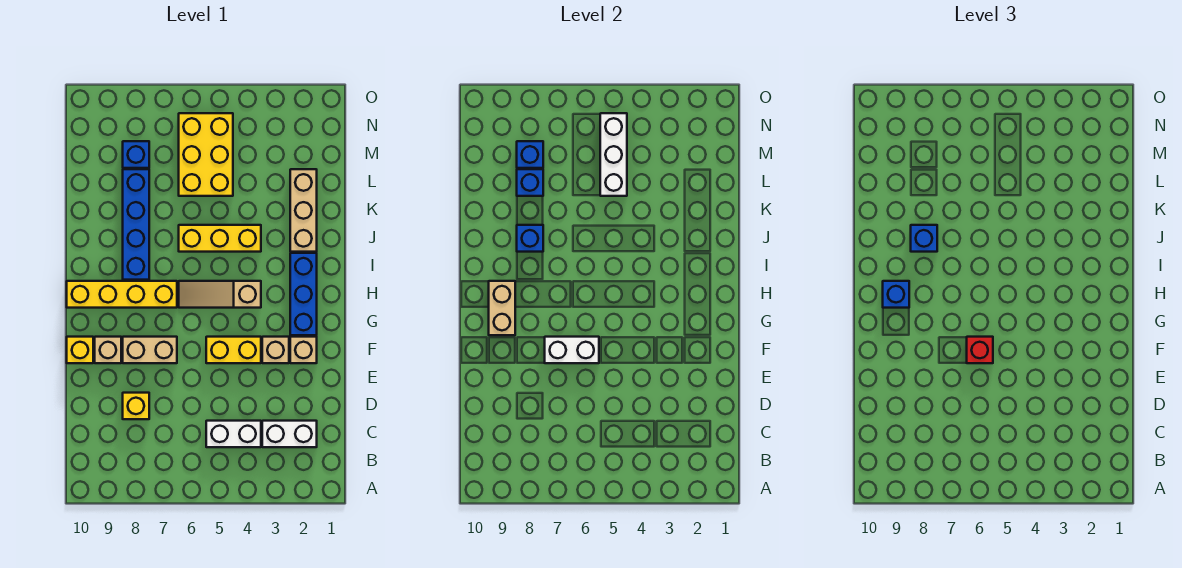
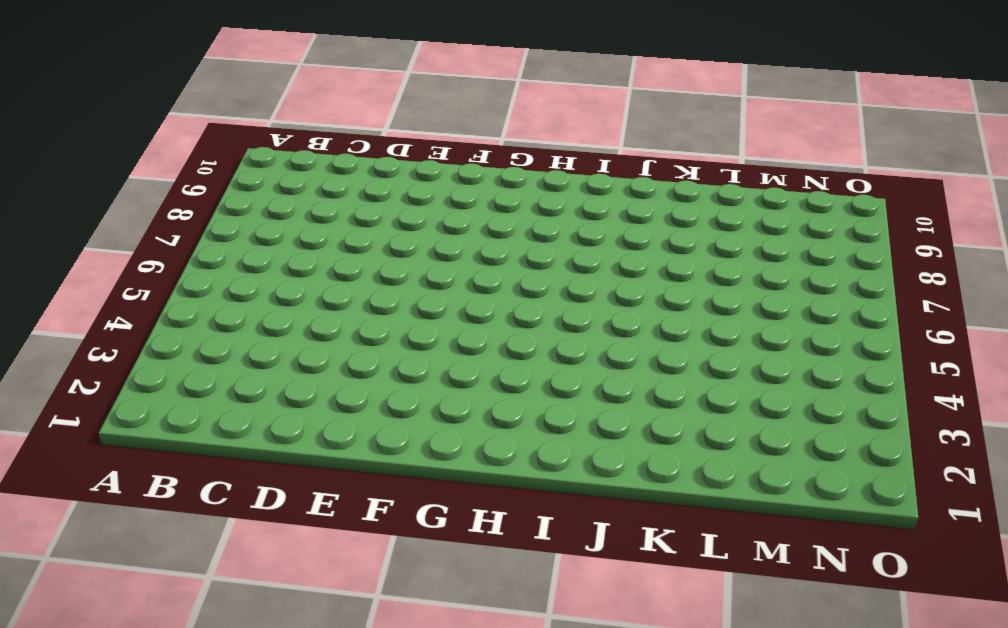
none -> white brick C2:C3 level 1
none -> white brick C4:C5 level 1
none -> yellow brick D8 level 1

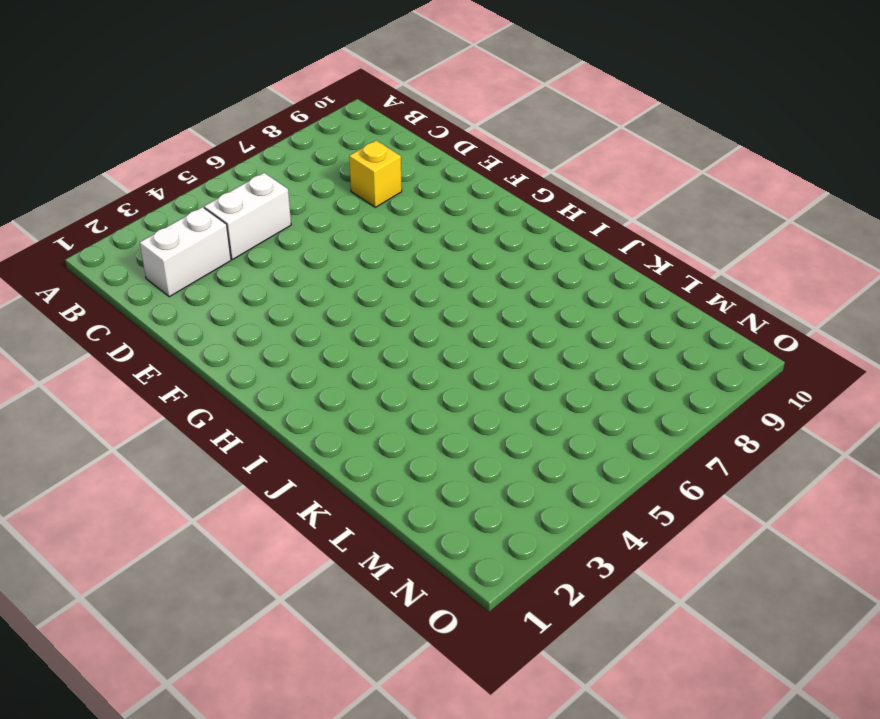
none -> tan brick F2 level 1
none -> tan brick F3 level 1
none -> yellow brick F4:F5 level 1

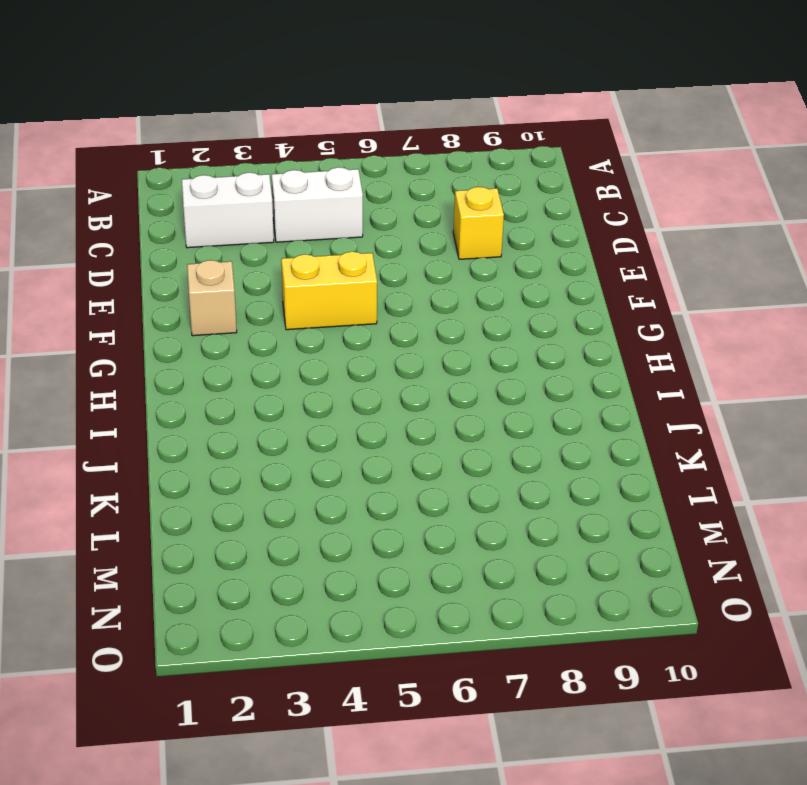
none -> tan brick F3 level 1
none -> tan brick F7:F8 level 1
none -> tan brick F9 level 1

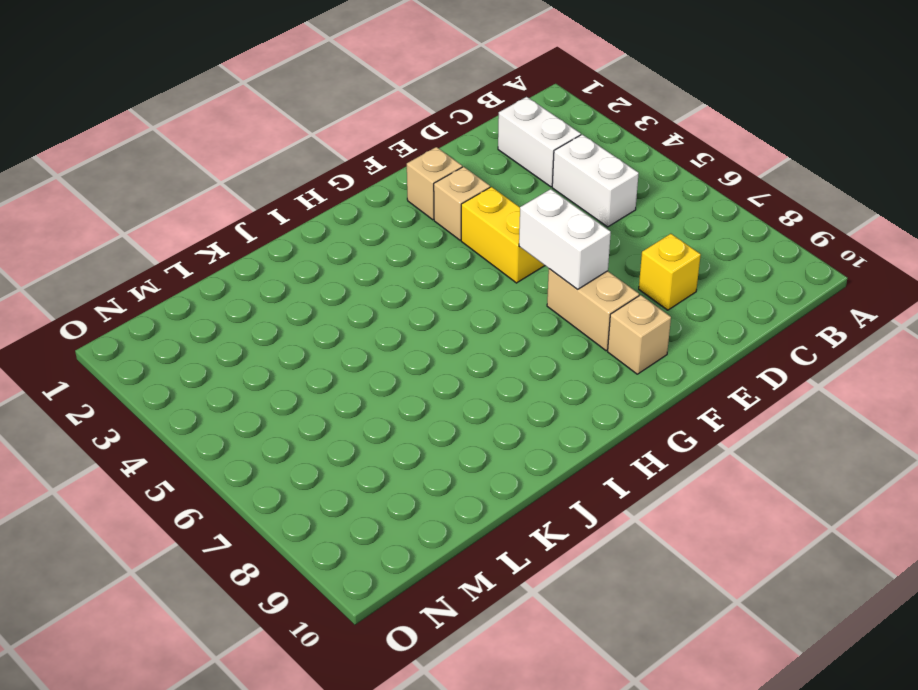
none -> yellow brick F10 level 1
none -> blue brick G2:I2 level 1
none -> tan slope H4:H6 level 1 top 4

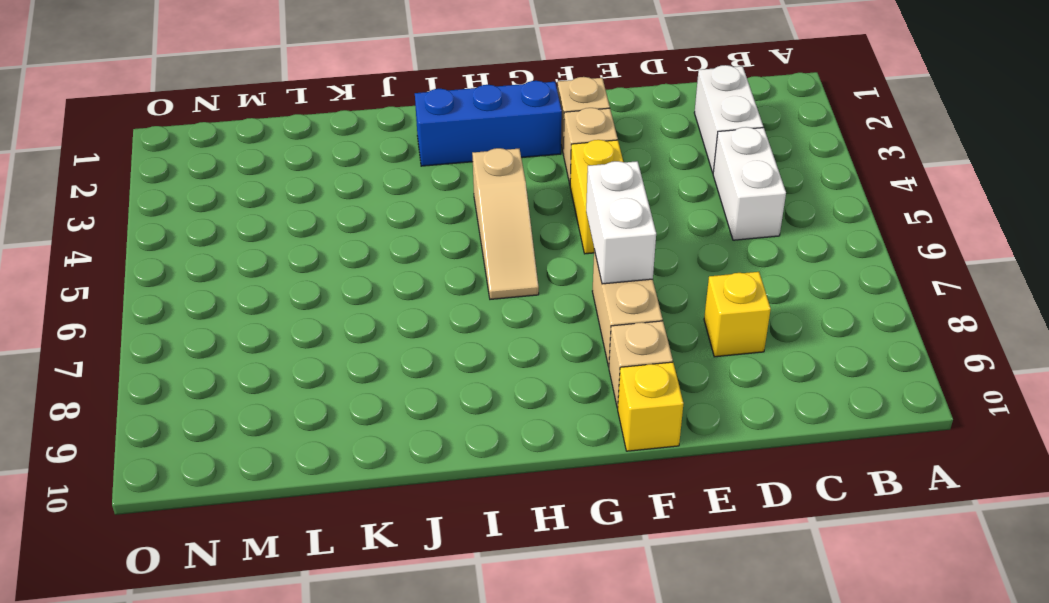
none -> yellow brick H7:H10 level 1
none -> blue brick I8:L8 level 1
none -> tan brick J2:L2 level 1

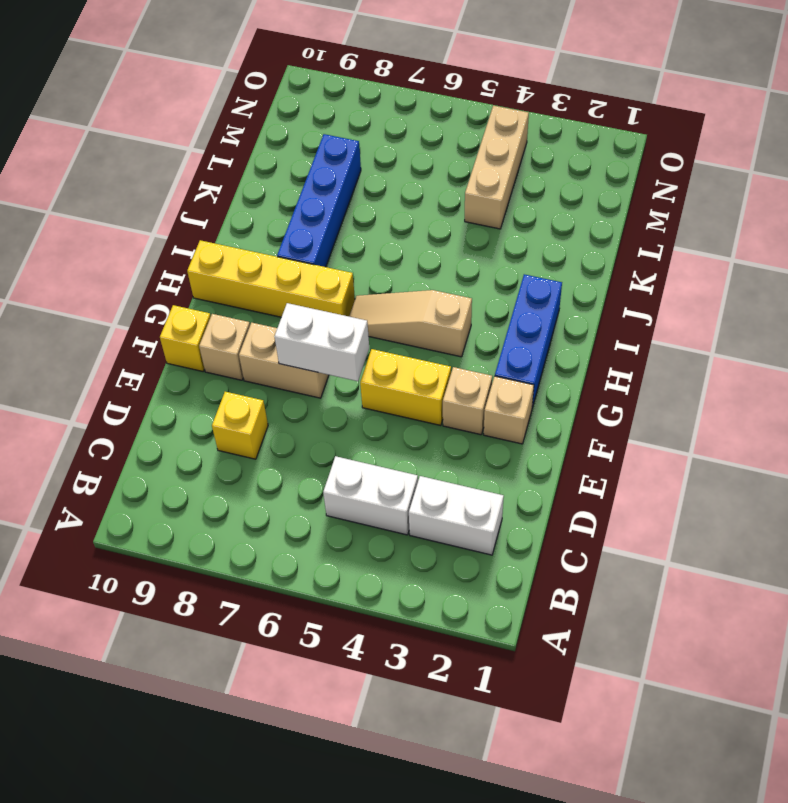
tan brick L4:N4 level 1 -> tan brick J2:L2 level 1
none -> yellow brick J4:J6 level 1
none -> yellow brick L5:N6 level 1
none -> blue brick M8 level 1

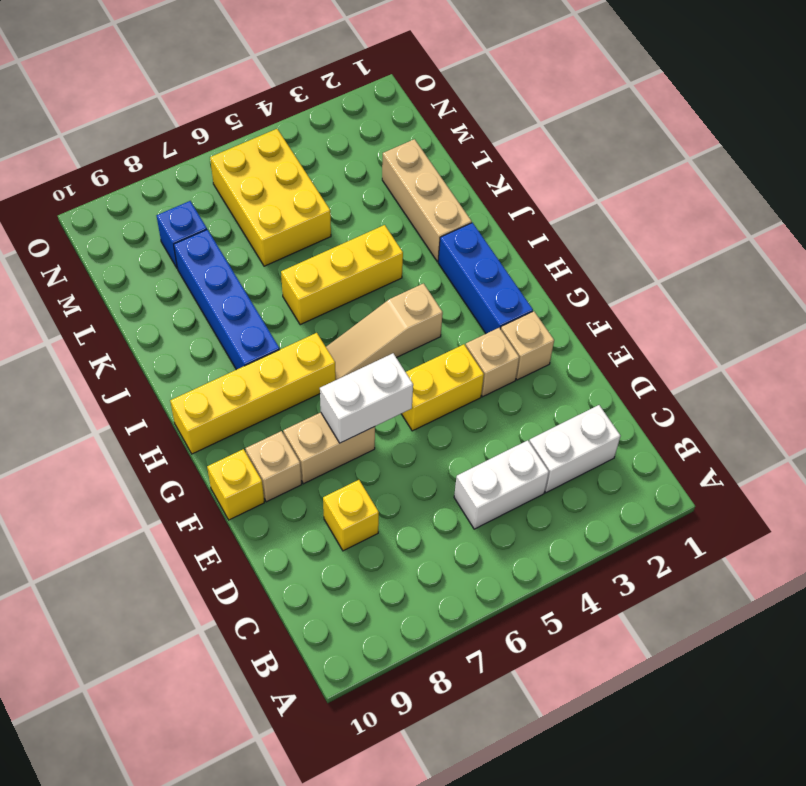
none -> tan brick G9:H9 level 2
none -> blue brick J8 level 2
none -> white brick L5:N5 level 2

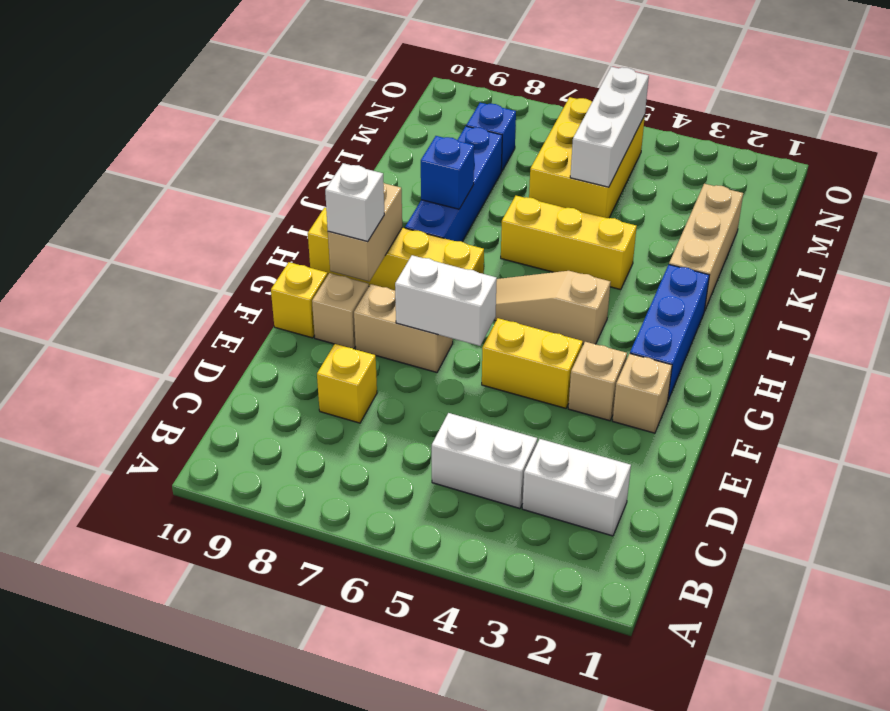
white brick G9 level 3 -> none
none -> blue brick L8 level 2
none -> blue brick M8 level 2
none -> red brick F6 level 3

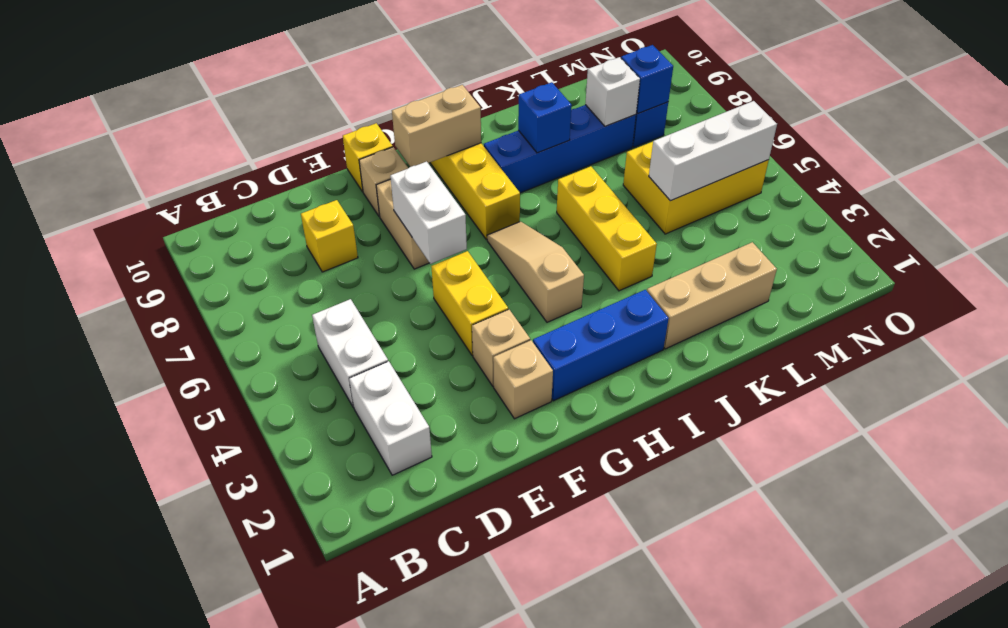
white brick L8 level 2 -> blue brick L8 level 2
none -> red brick F6 level 3
none -> blue brick H9 level 3
none -> blue brick J8 level 3

